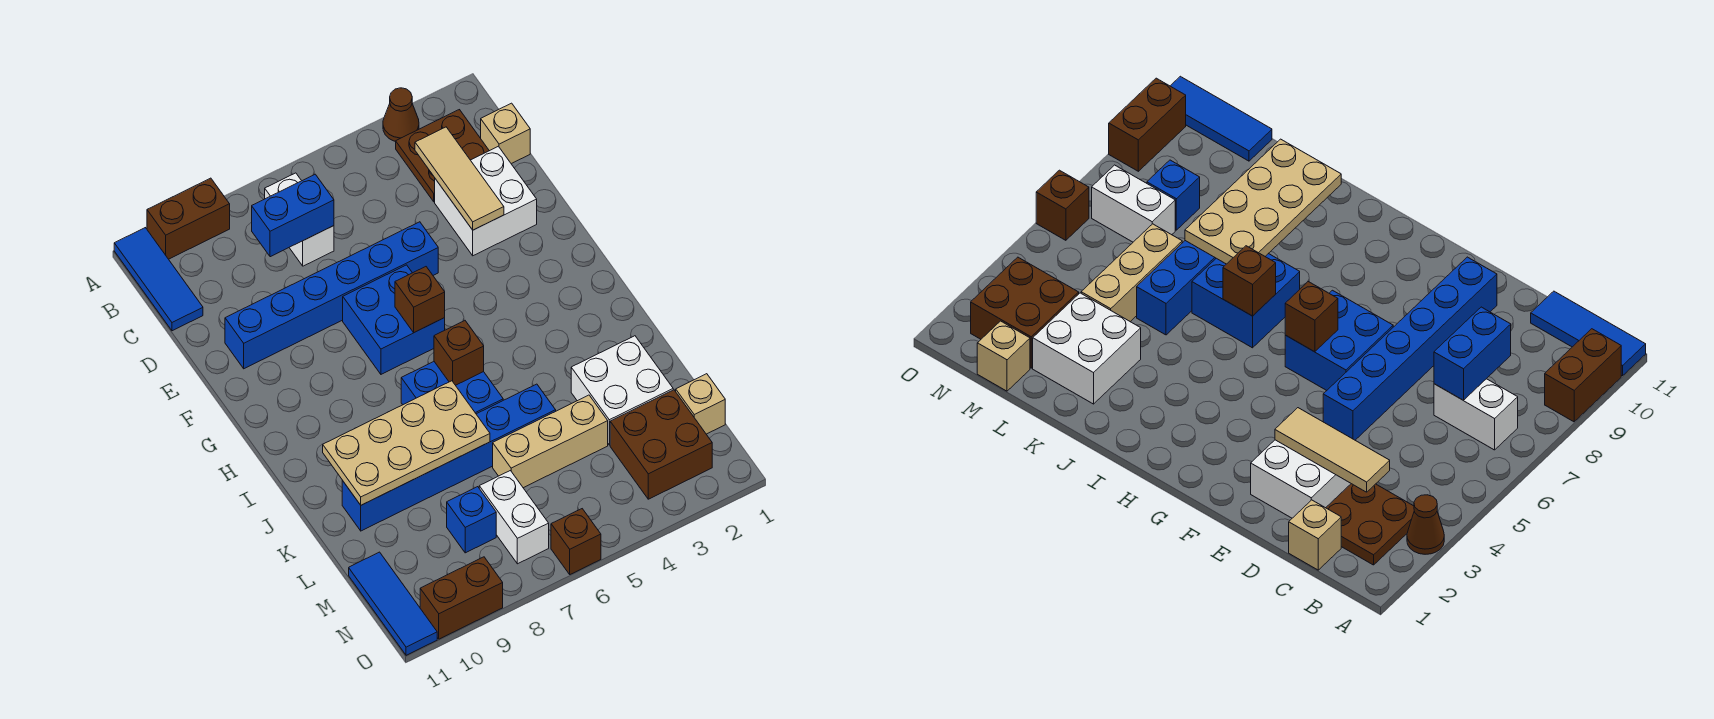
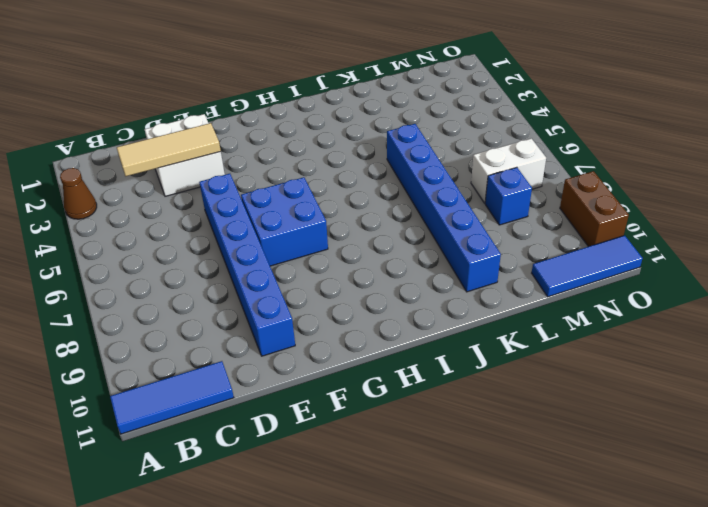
none -> brown brick A9:A10 level 1
none -> brown plate B2:C3 level 1
none -> white brick B7:C7 level 1

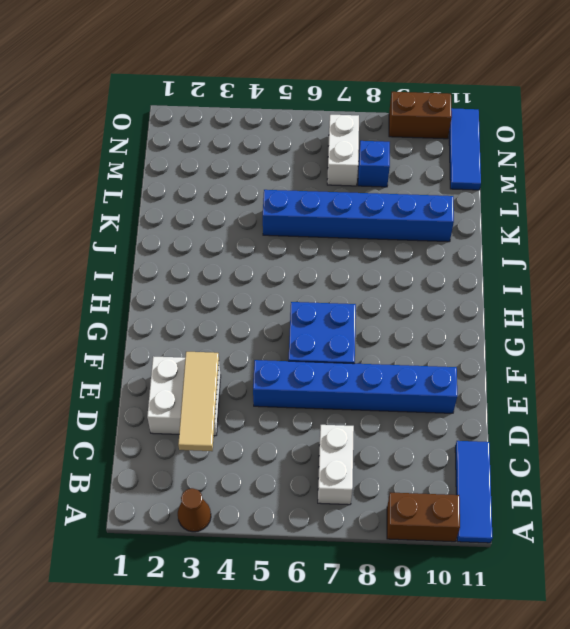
none -> brown plate B2:C3 level 1
none -> tan brick C1 level 1
none -> blue brick I6:J7 level 1

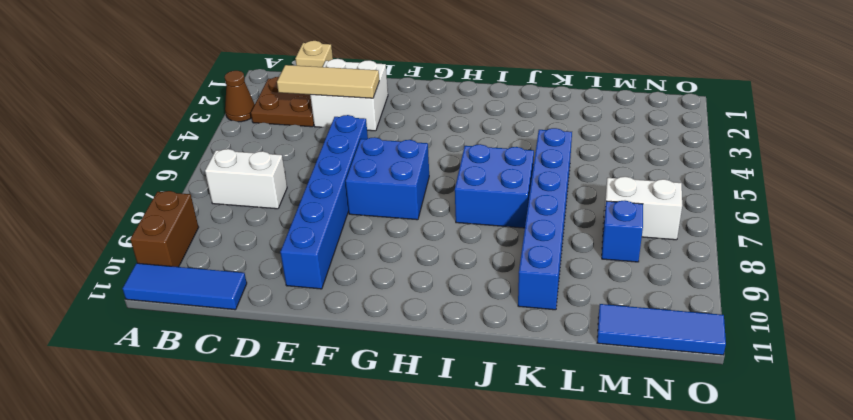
none -> white brick K2:L3 level 1
none -> tan brick L4:L6 level 1
none -> tan brick M1 level 1

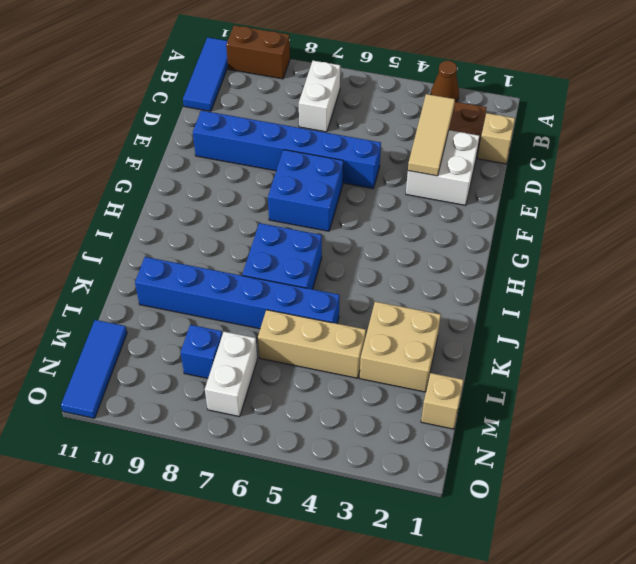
tan brick K2:L3 level 1 -> white brick K2:L3 level 1
none -> brown brick M2:N3 level 1
none -> brown brick O6 level 1
none -> brown brick O9:O10 level 1

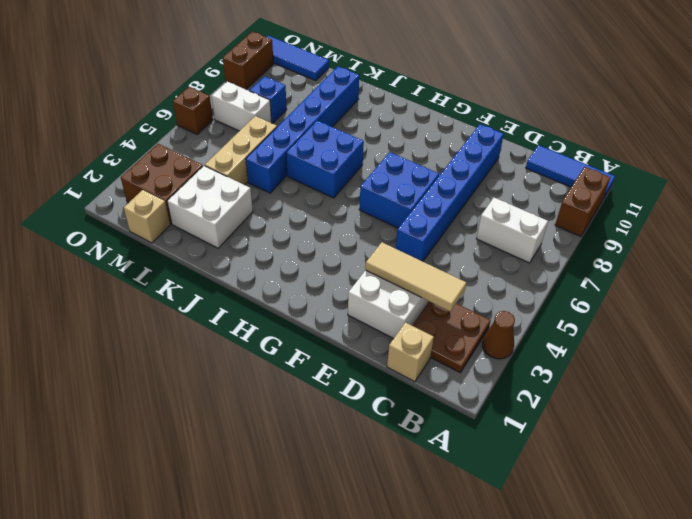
none -> blue brick C7:C8 level 2
none -> brown brick G6 level 2
none -> brown brick I6 level 2

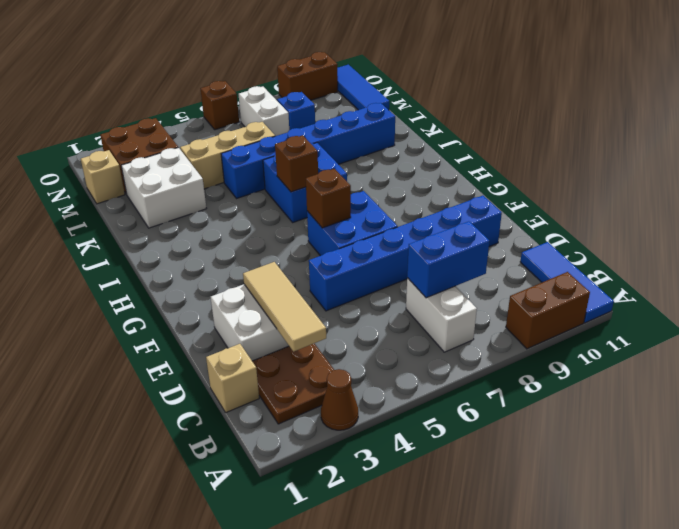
none -> tan plate J7:K10 level 2

